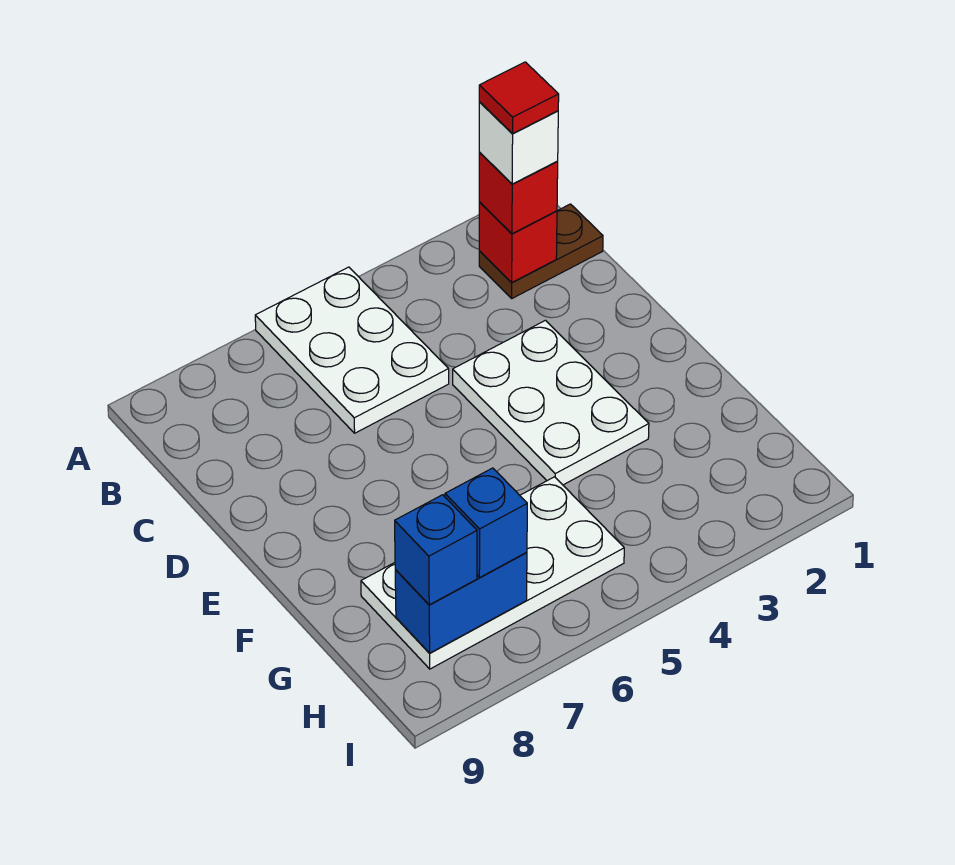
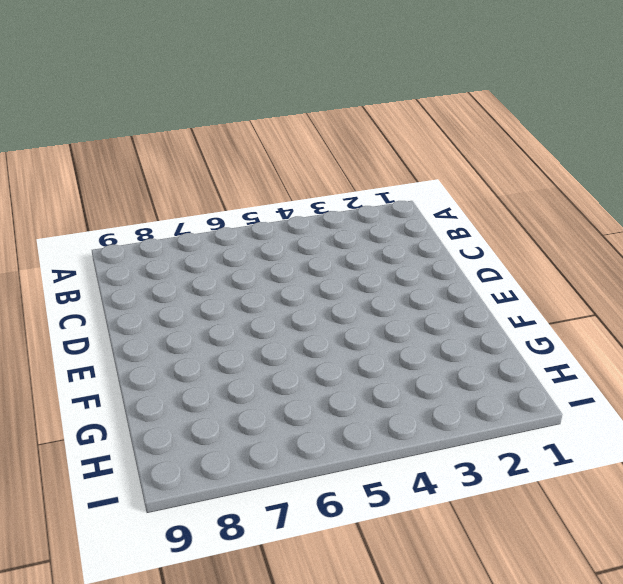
none -> white plate A5:C6 level 1
none -> brown plate B1:B2 level 1

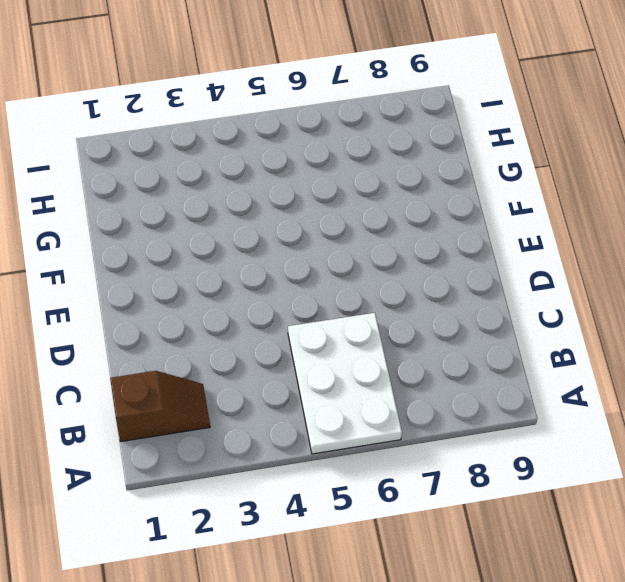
brown slope B1:B2 level 1 top 1 -> brown plate B1:B2 level 1
none -> white plate D3:F4 level 1
none -> white plate G5:H8 level 1

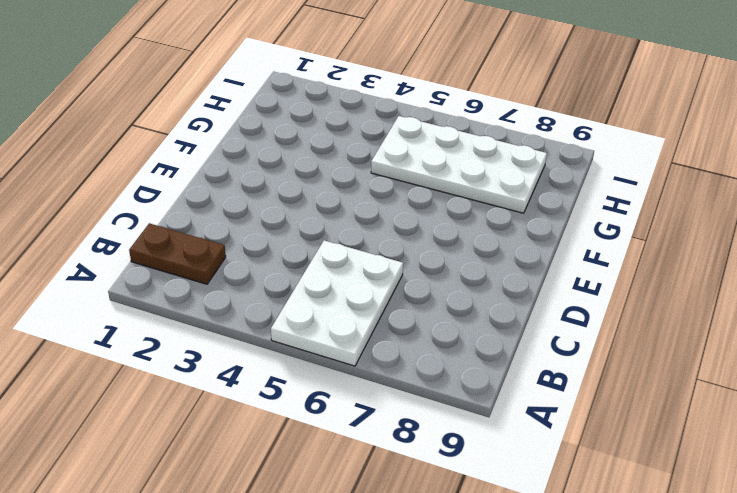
none -> white plate D3:F4 level 1
none -> red brick B2 level 2

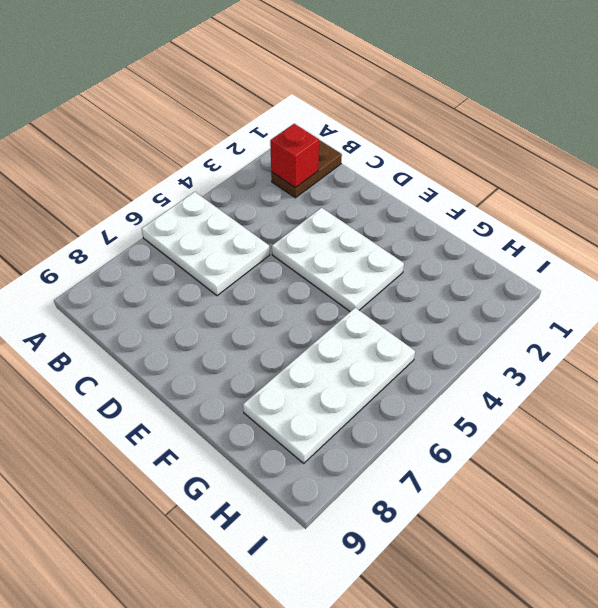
none -> blue brick H7:H8 level 2
none -> red brick B2 level 3

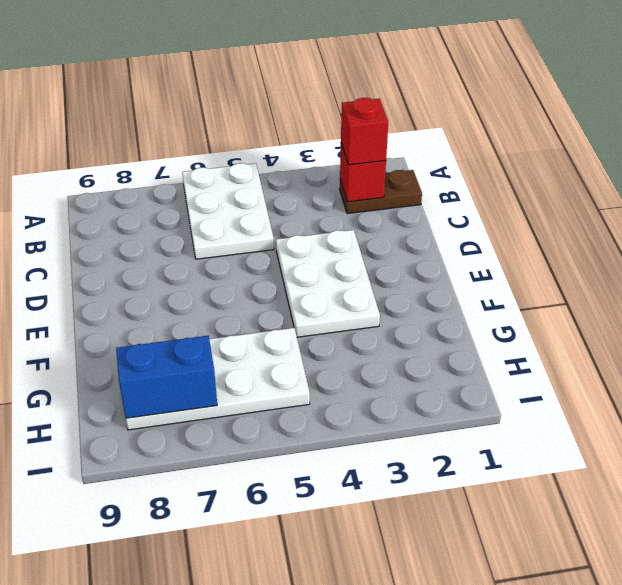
none -> blue brick H7 level 3
none -> blue brick H8 level 3

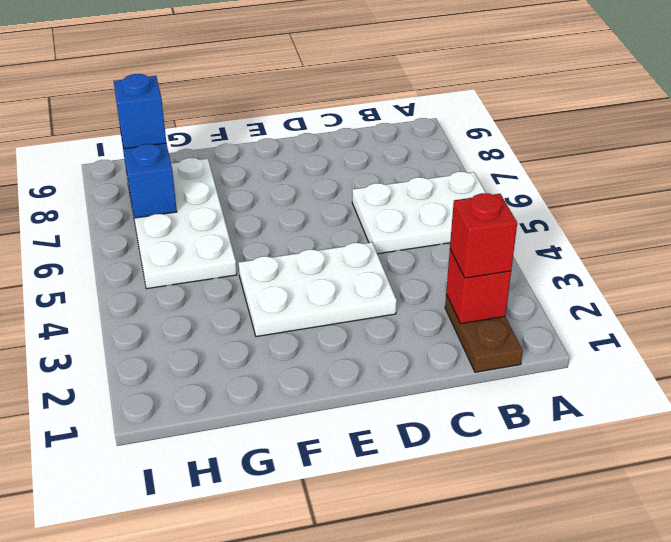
none -> blue brick H7 level 3
none -> white brick B2 level 4

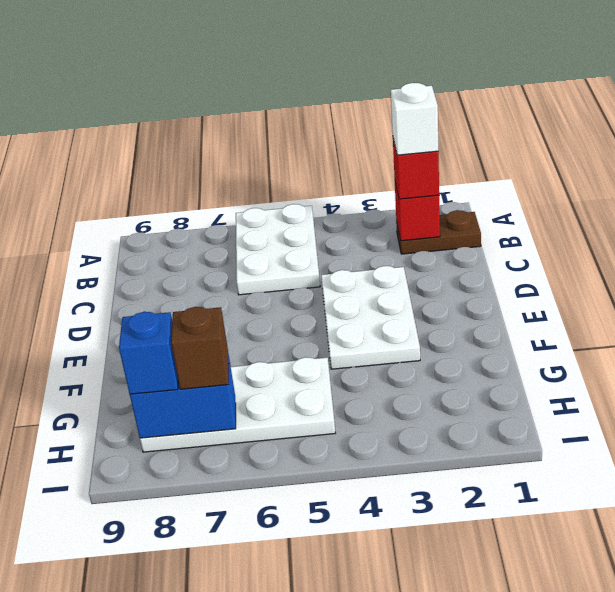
brown brick H7 level 3 -> blue brick H7 level 3
none -> red tile B2 level 5

